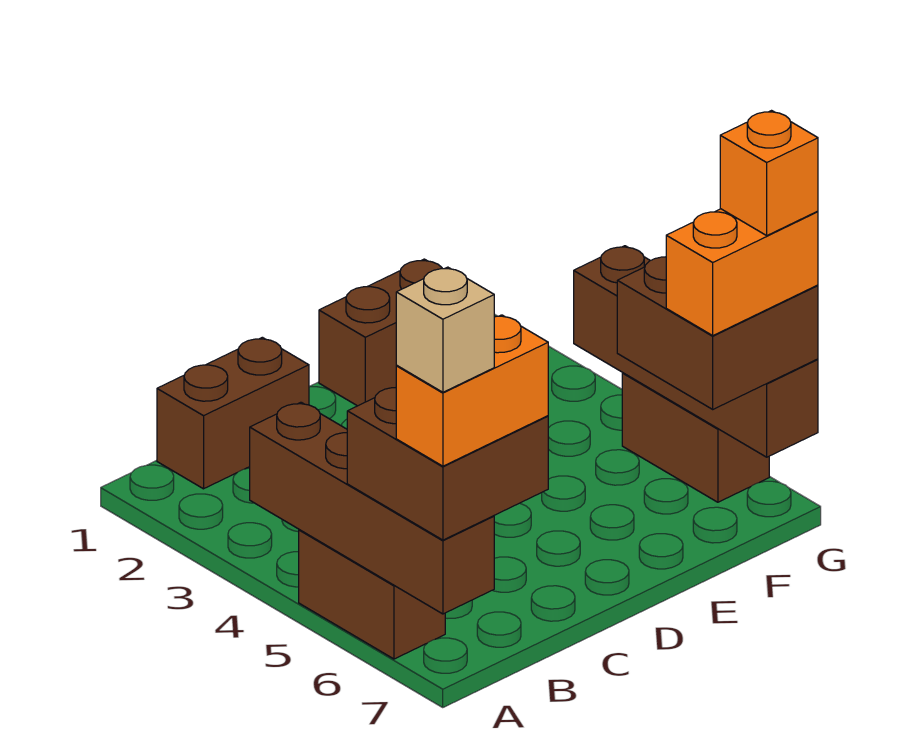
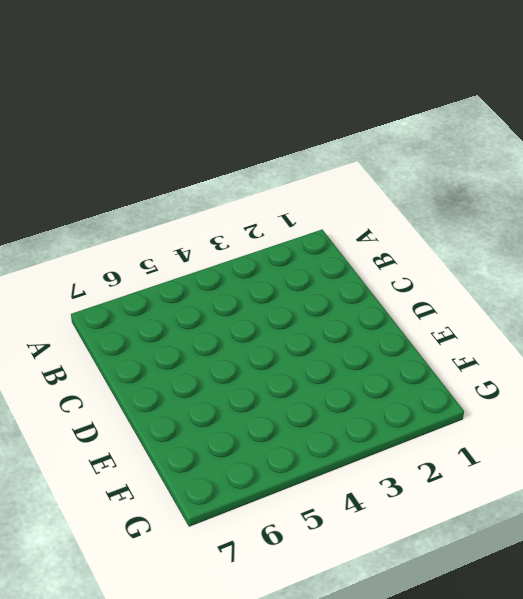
none -> brown brick A5:A6 level 1
none -> brown brick B1:C1 level 1
none -> brown brick E1:F1 level 1

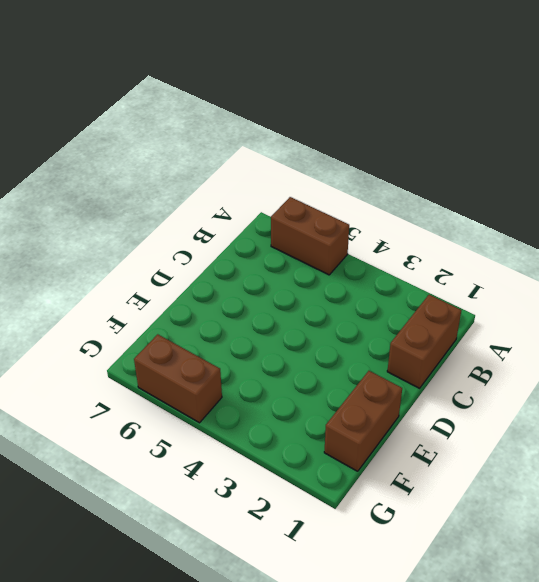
none -> brown brick A4:A7 level 2
none -> brown brick G4:G7 level 2
none -> brown brick A6:B7 level 3

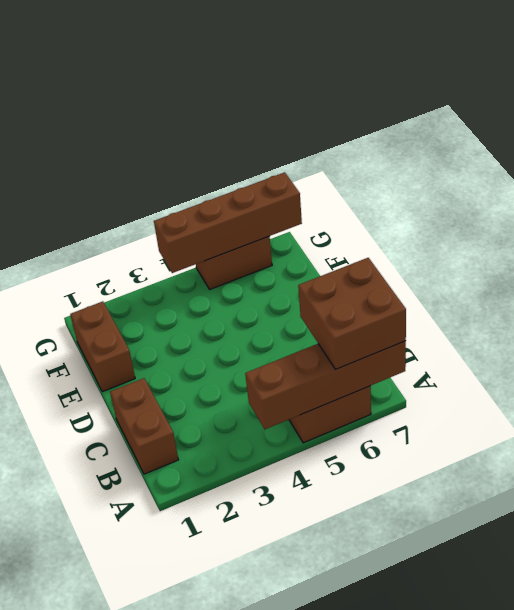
none -> brown brick F6:G7 level 3
none -> orange brick A7:B7 level 4
none -> orange brick F7:G7 level 4

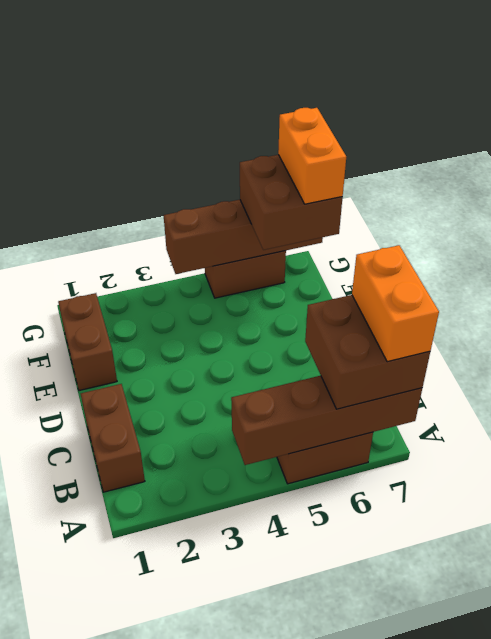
none -> tan brick A7 level 5
none -> orange brick G7 level 5

